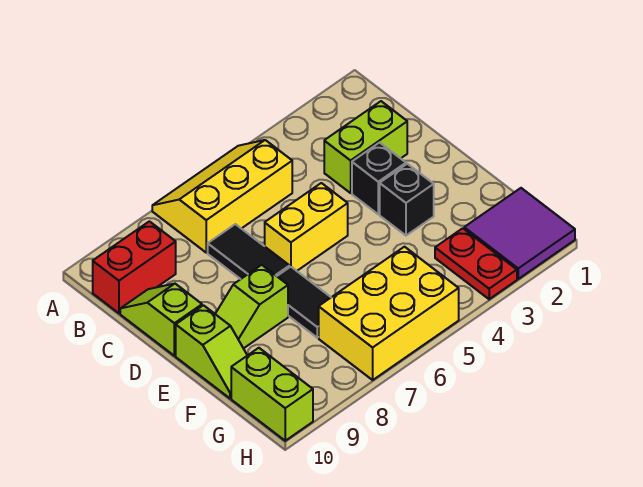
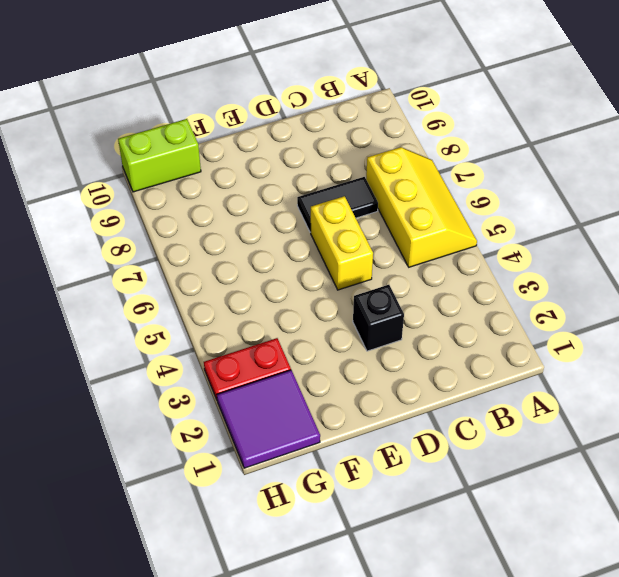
none -> red brick B9:B10 level 1
none -> lime brick C2:C3 level 1
none -> lime slope C10:D10 level 1 top D

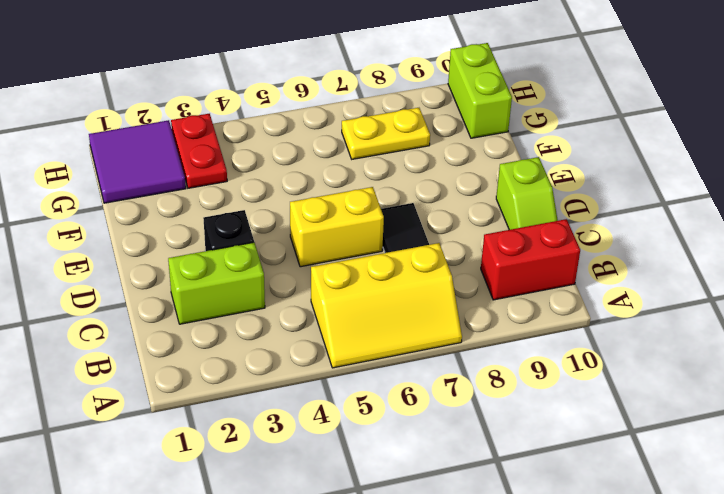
yellow plate G7:G8 level 1 -> yellow brick G5:H7 level 1
none -> black brick E3 level 1
none -> black tile E7:F7 level 1
none -> lime slope E8:E9 level 1 top 8

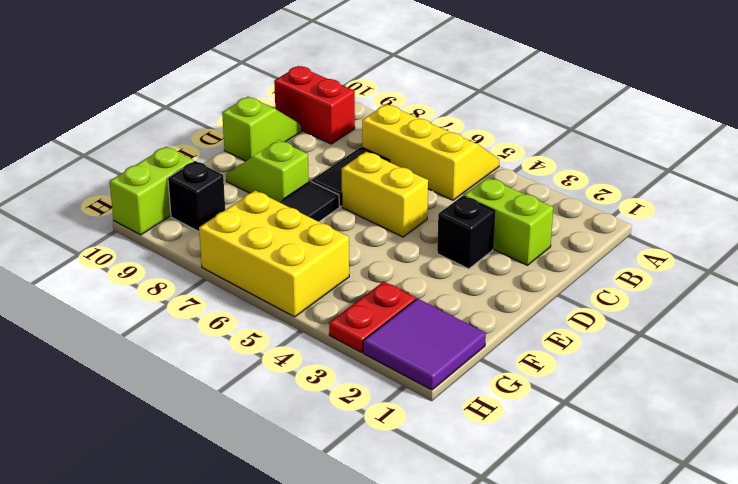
black brick G9 level 1 -> black brick E3 level 1
none -> lime slope E10:F10 level 1 top E

